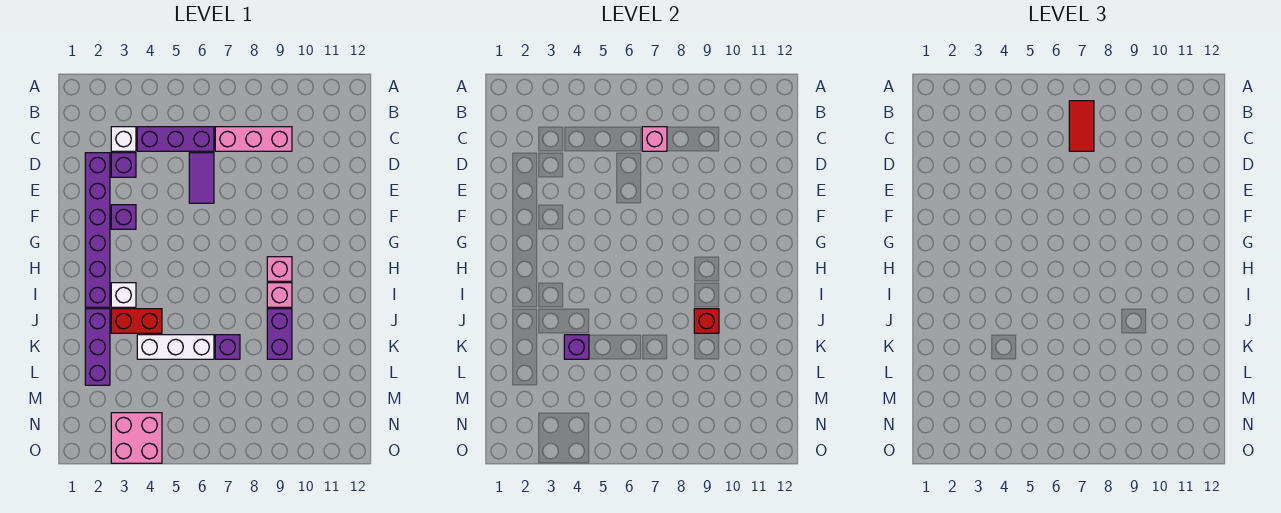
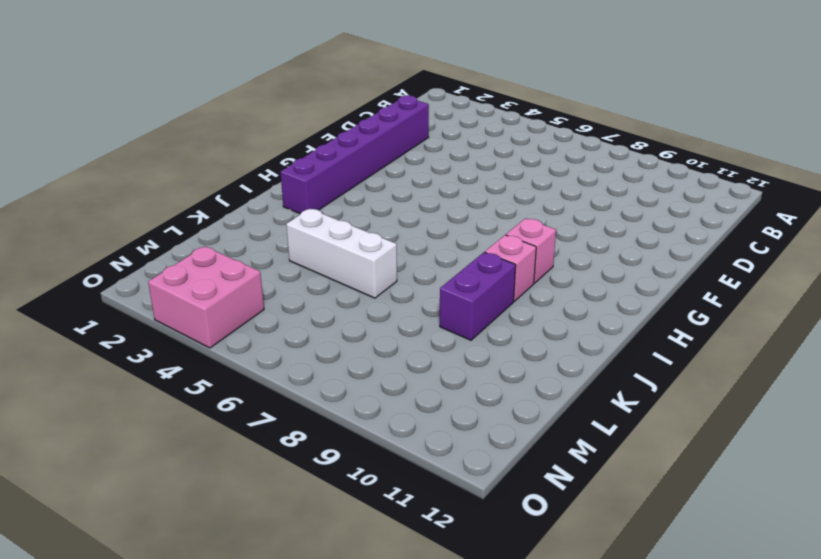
none -> white brick C3 level 1
none -> purple brick C4:C6 level 1
none -> pink brick C7:C9 level 1

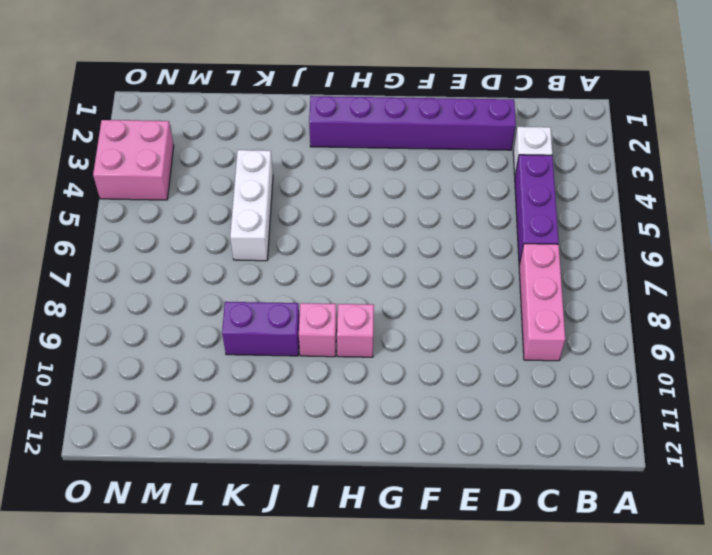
none -> purple brick D3 level 1
none -> purple tile D6:E6 level 1
none -> purple brick F3 level 1

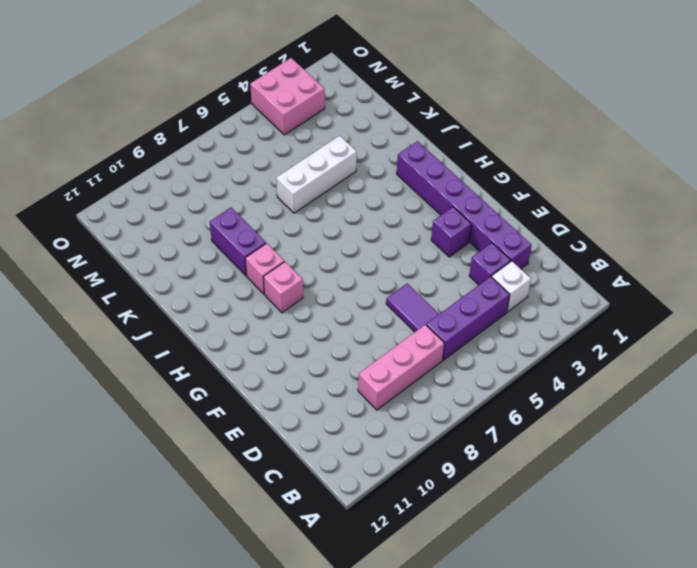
none -> white brick I3 level 1
none -> purple brick J2:L2 level 1
none -> red brick J3:J4 level 1

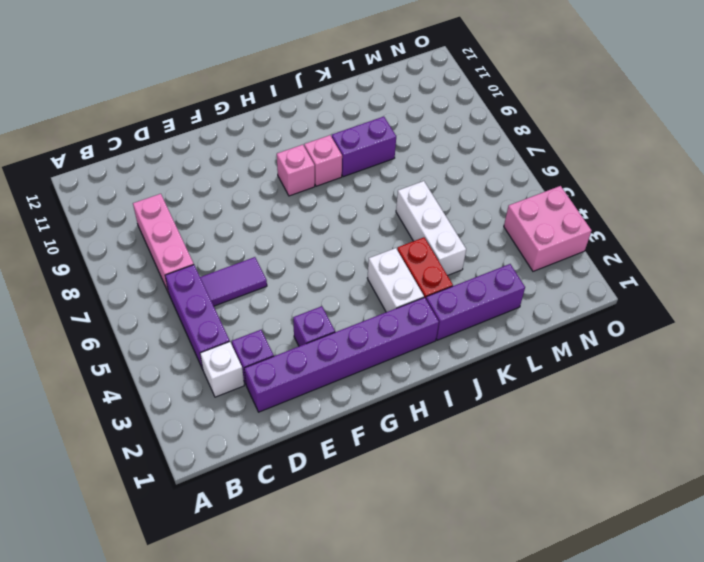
white brick I3:I4 level 1 -> white brick I3 level 1
none -> purple brick K7 level 1
none -> pink brick C7 level 2
none -> red brick J9 level 2

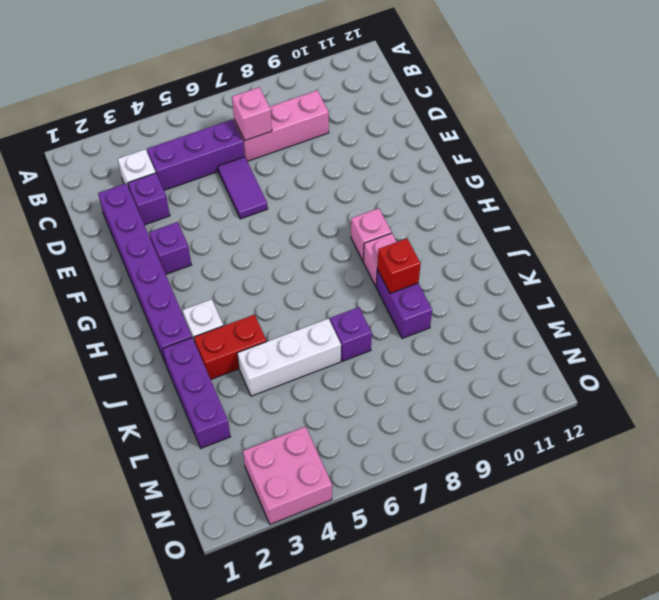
none -> purple brick K4 level 2
none -> red tile B7:C7 level 3

